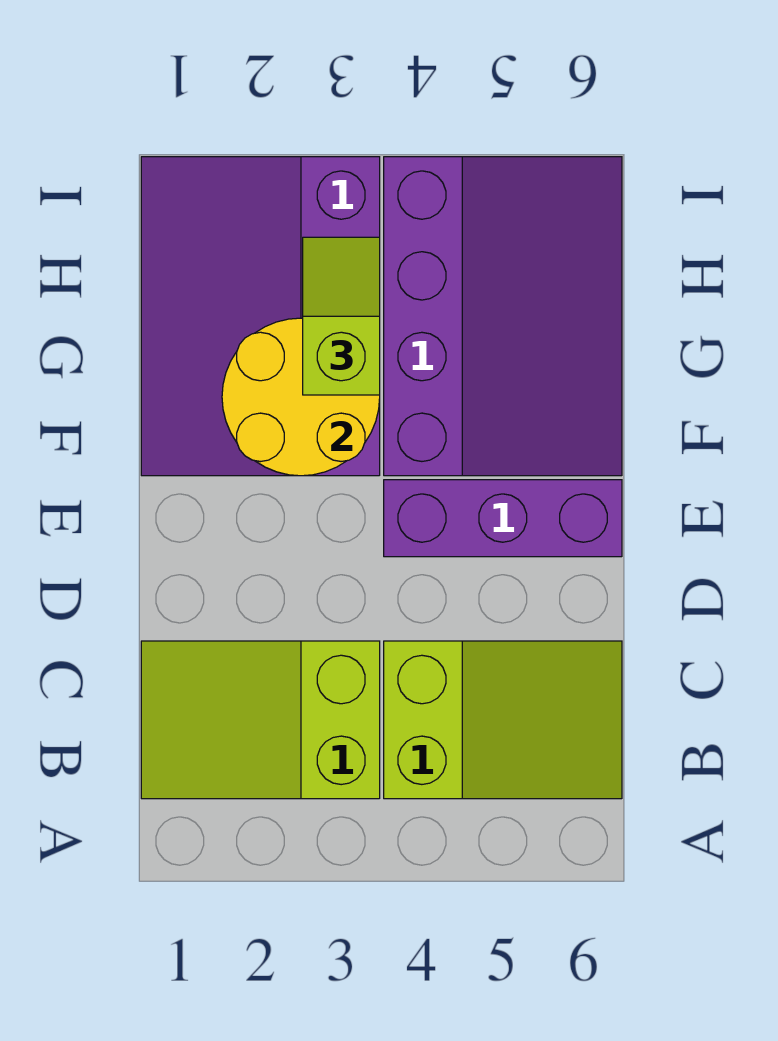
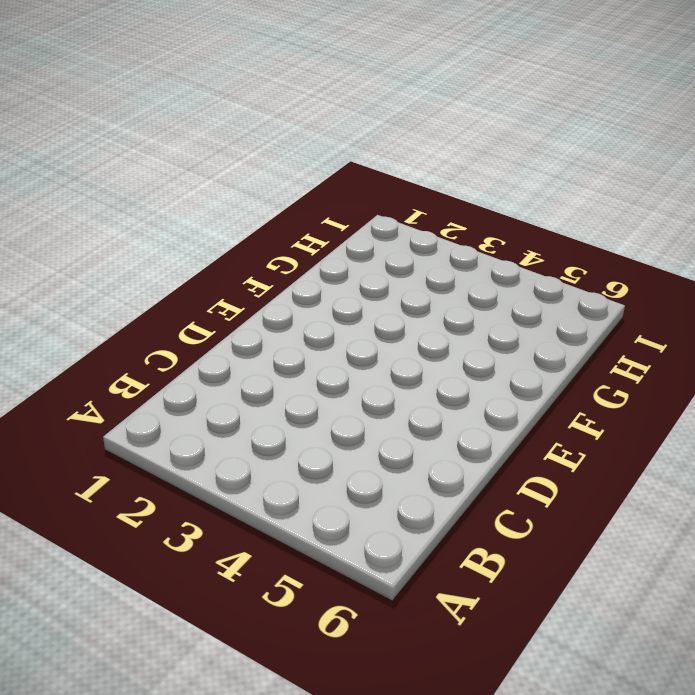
none -> lime slope B1:C3 level 1 top 3
none -> lime slope B4:C6 level 1 top 4

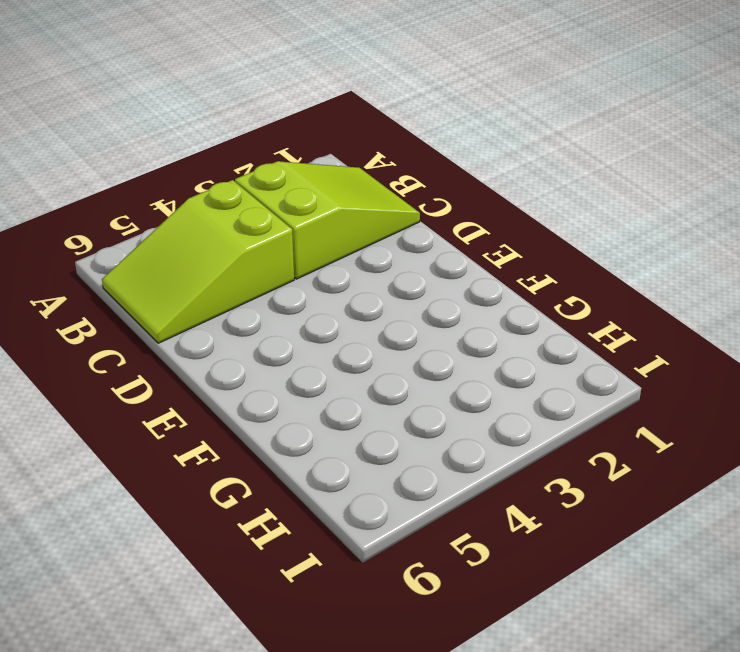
none -> purple brick E4:E6 level 1
none -> purple slope F1:I3 level 1 top 3

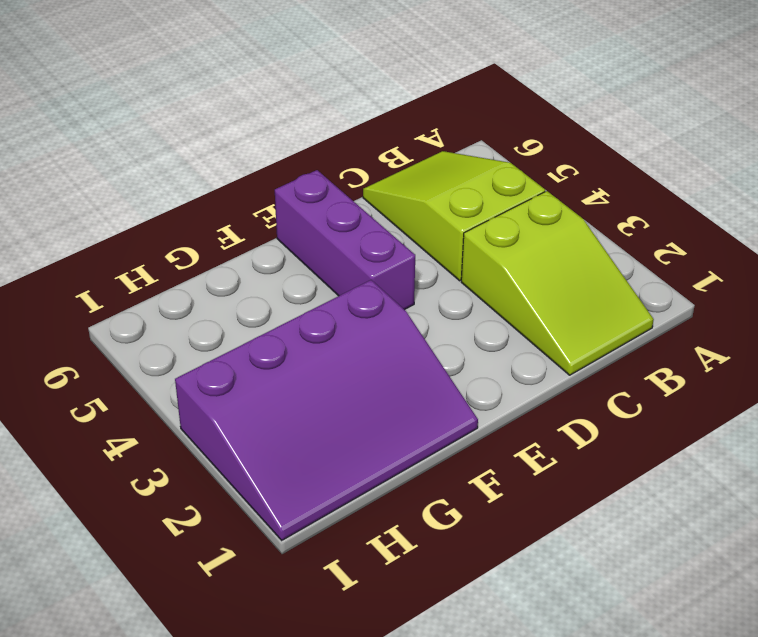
none -> purple slope F4:I6 level 1 top 4
none -> yellow round brick F2:G3 level 2

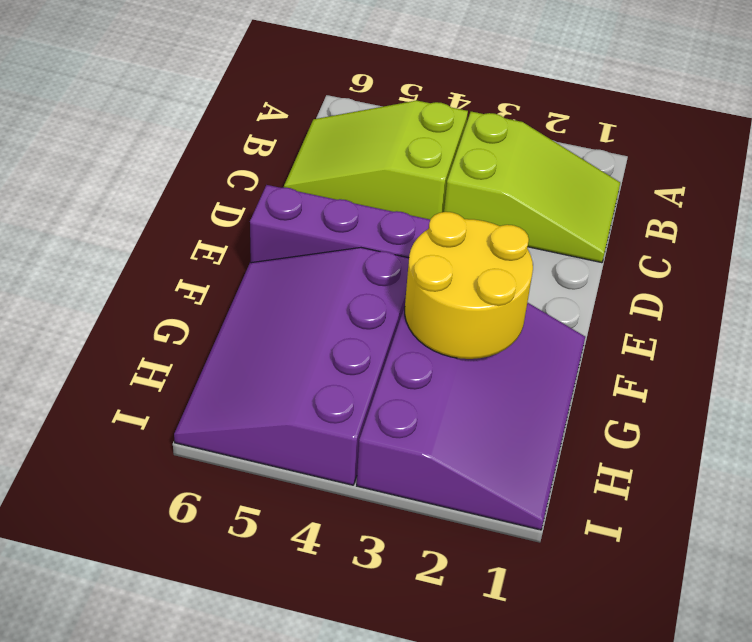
none -> lime slope G3:H3 level 3 top G

